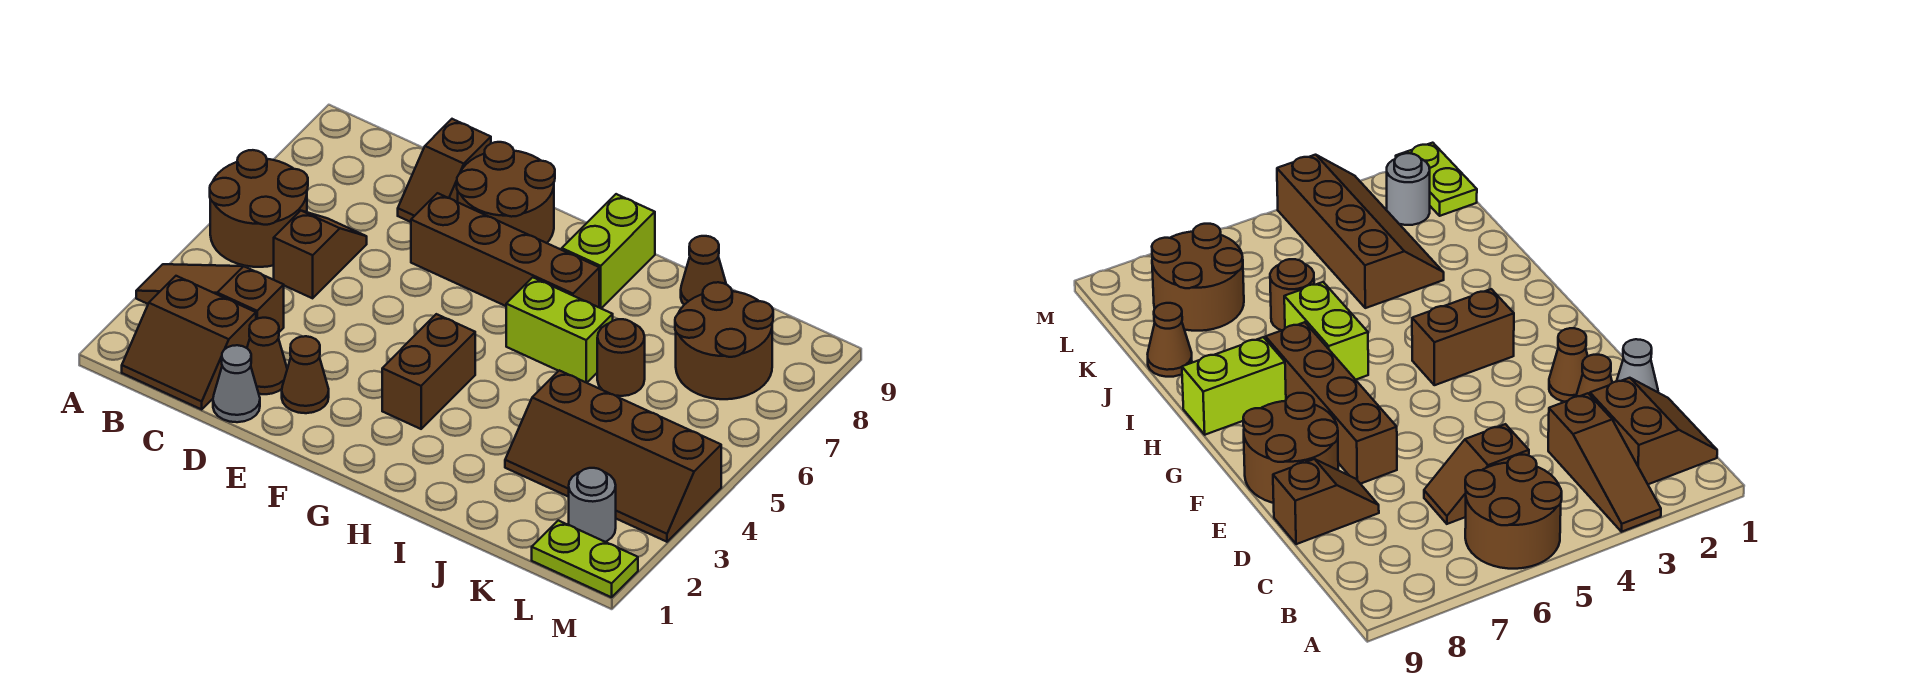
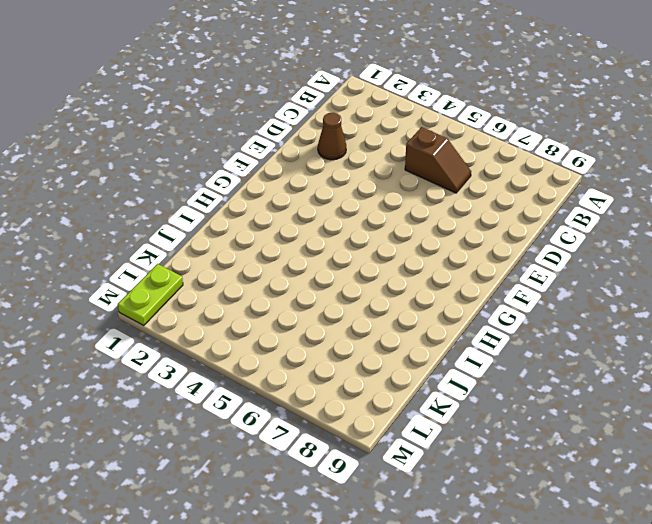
none -> brown slope A3:C3 level 1 top C
none -> brown round brick A5:B6 level 1
none -> brown slope B1:C2 level 1 top 2

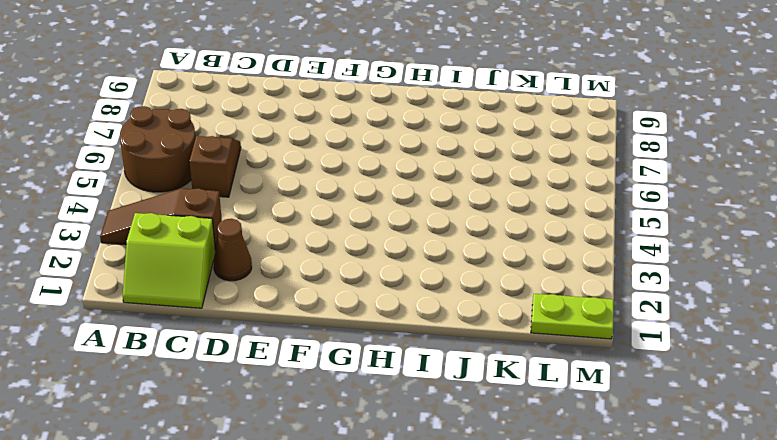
lime slope B1:C2 level 1 top 2 -> brown slope B1:C2 level 1 top 2
none -> grey cone D1 level 1
none -> brown slope D8:D9 level 1 top 9
none -> brown cone E2 level 1

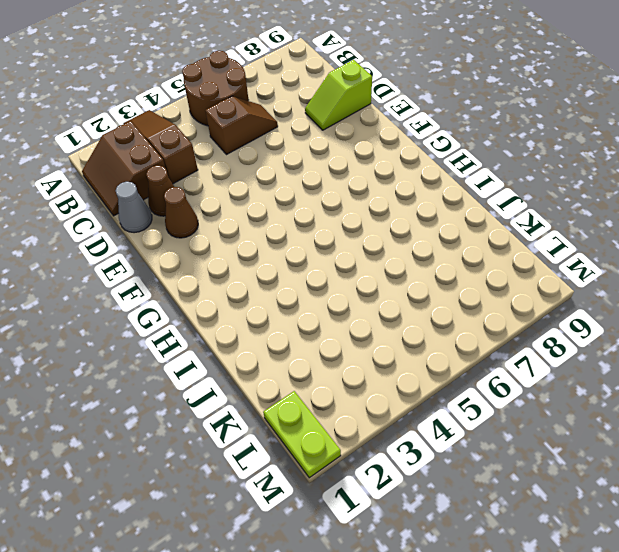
lime slope D8:D9 level 1 top 9 -> brown slope D8:D9 level 1 top 9
none -> brown brick E7:H7 level 1
none -> brown round brick E8:F9 level 1
none -> brown brick G3:G4 level 1

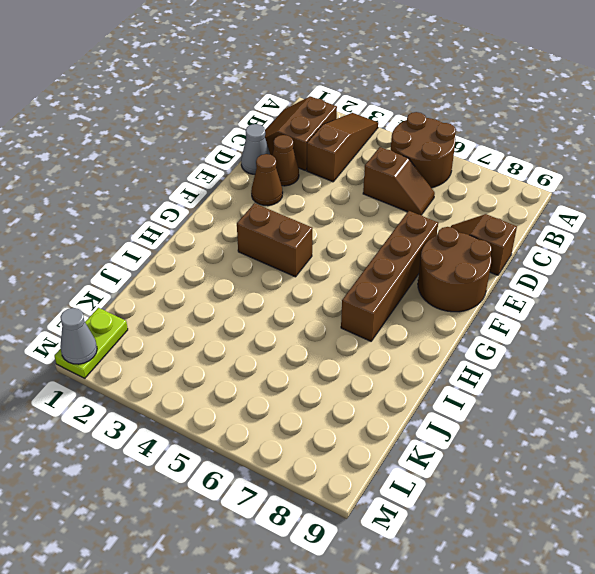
grey cone M1 level 2 -> none
none -> lime brick H6:I6 level 1
none -> lime brick H8:H9 level 1
none -> brown slope J3:M4 level 1 top 4

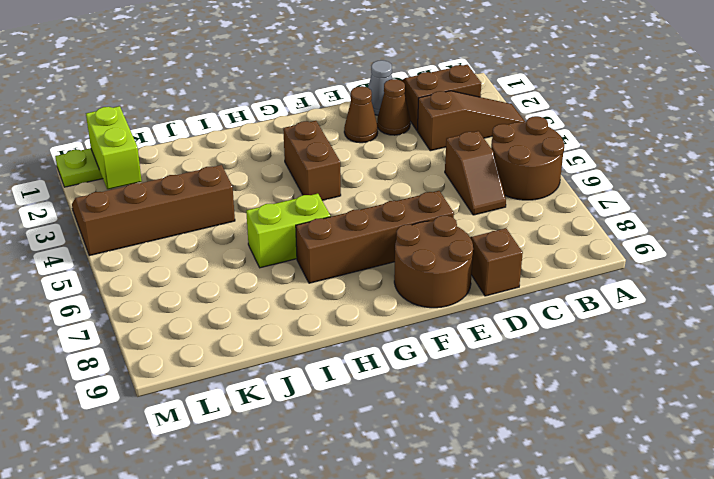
lime brick L1:L2 level 2 -> lime brick H8:H9 level 1
none -> brown round brick J6 level 1
none -> brown cone J9 level 1
none -> brown round brick K7:L8 level 1

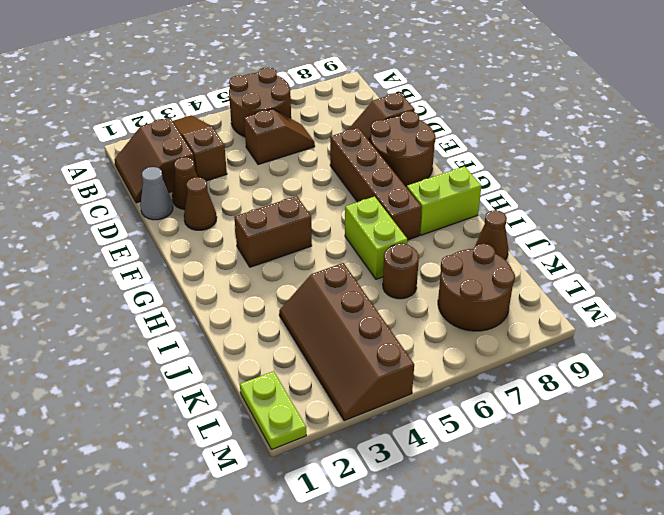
none -> grey round brick L2 level 1

